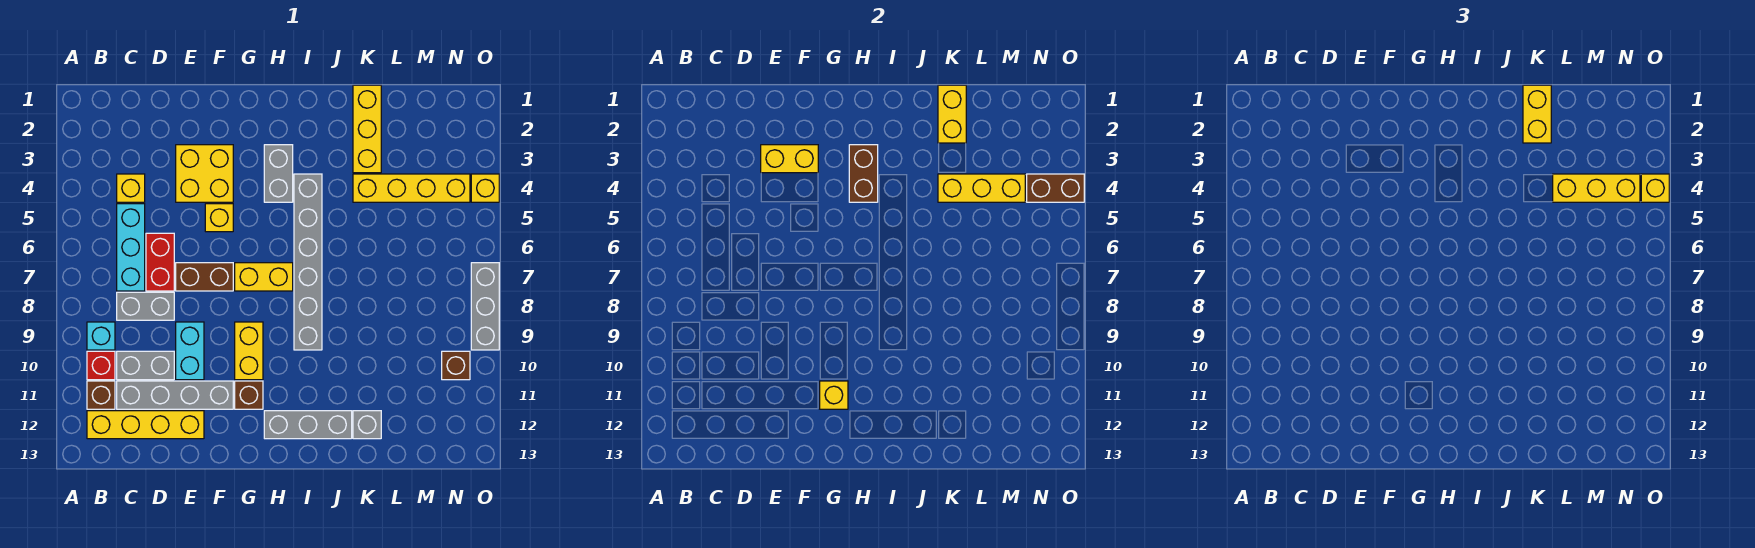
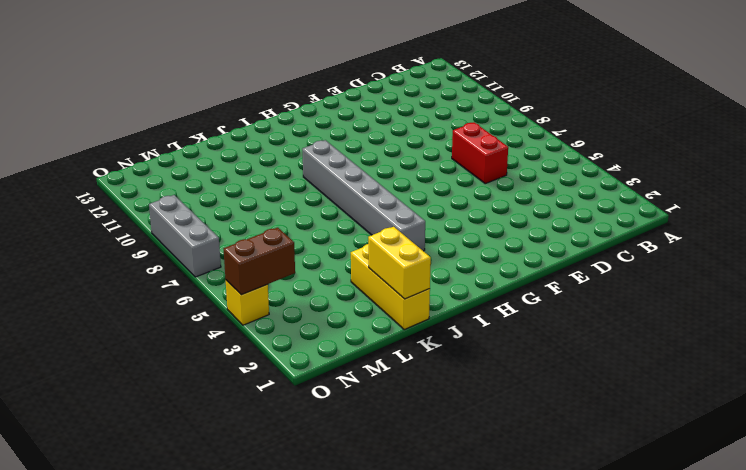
none -> cyan brick B9 level 1
none -> red brick B10 level 1
none -> brown brick B11 level 1
none -> yellow brick B12:E12 level 1

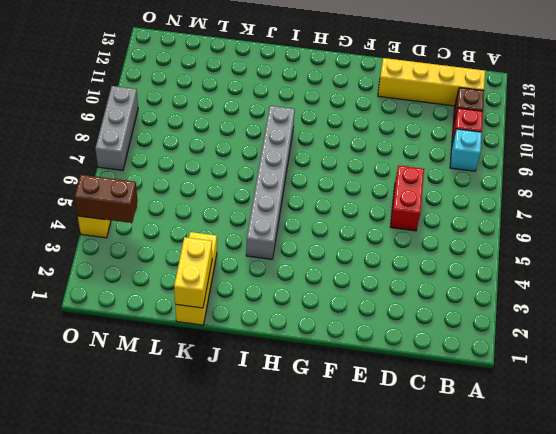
none -> yellow brick C4 level 1
none -> cyan brick C5:C7 level 1
none -> grey brick C8:D8 level 1
none -> grey brick C10:D10 level 1

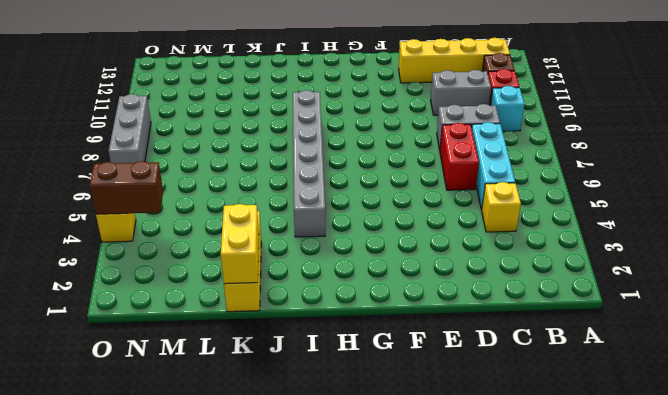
none -> grey brick C11:F11 level 1
none -> yellow brick E3:F4 level 1
none -> brown brick E7:F7 level 1
none -> cyan brick E9:E10 level 1

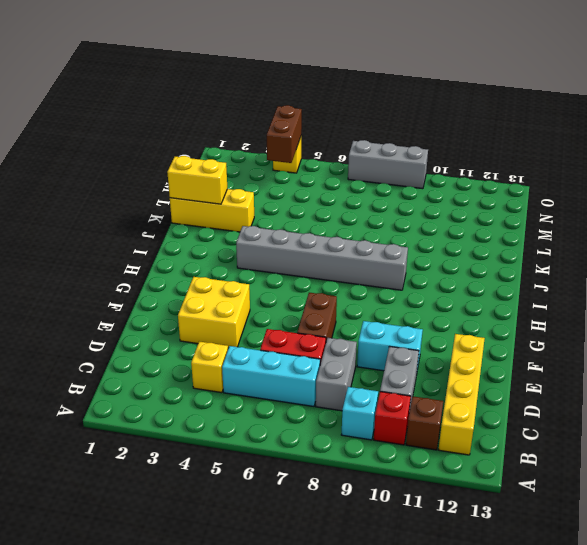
none -> grey brick C11:F11 level 1
none -> yellow brick F5 level 1
none -> yellow brick G7:H7 level 1
none -> yellow brick G9:G10 level 1

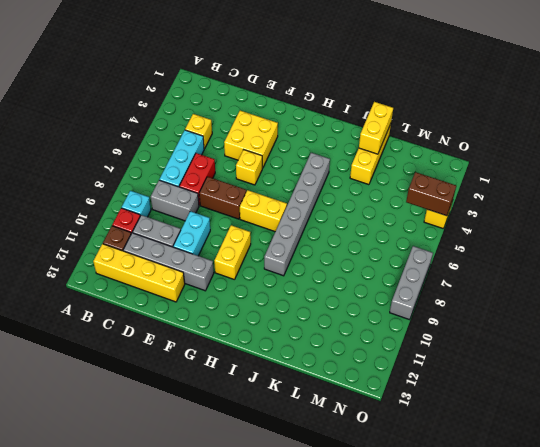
none -> brown brick G11 level 1
none -> grey brick H3:H4 level 1
none -> grey brick H12:J12 level 1
none -> yellow brick K4:N4 level 1

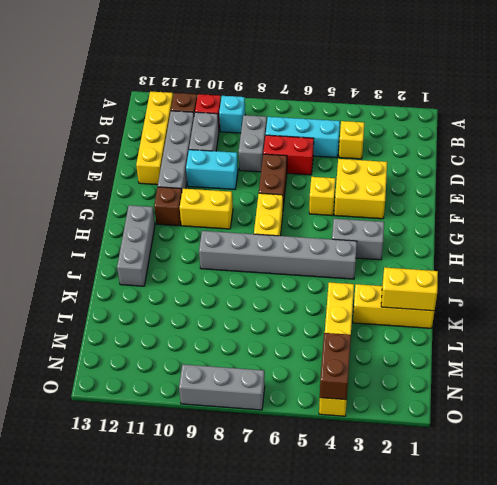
none -> grey brick K12 level 1
none -> brown brick N10 level 1
none -> yellow brick E3:F3 level 2
none -> yellow brick G11 level 2

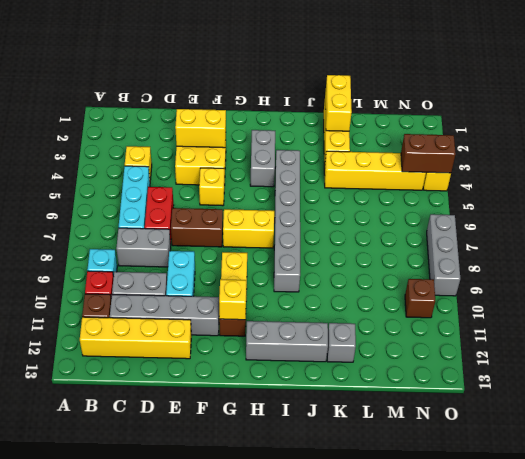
none -> brown brick H3:H4 level 2
none -> yellow brick K4:M4 level 2
none -> yellow brick K1:K2 level 3
none -> yellow brick L4:N4 level 3

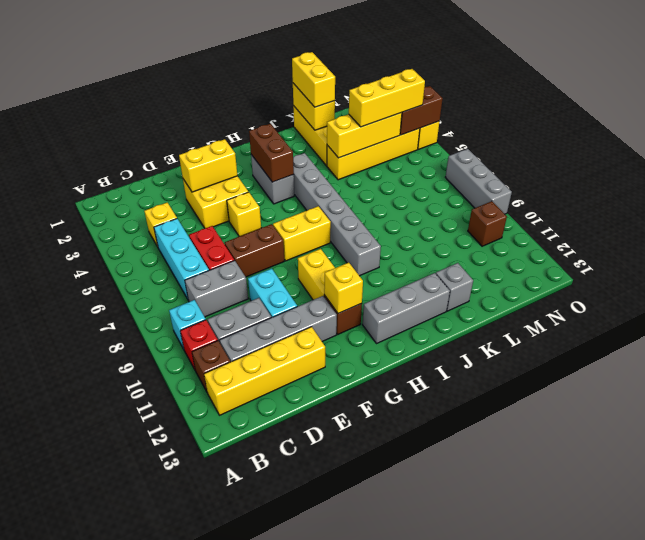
none -> yellow brick O4 level 3

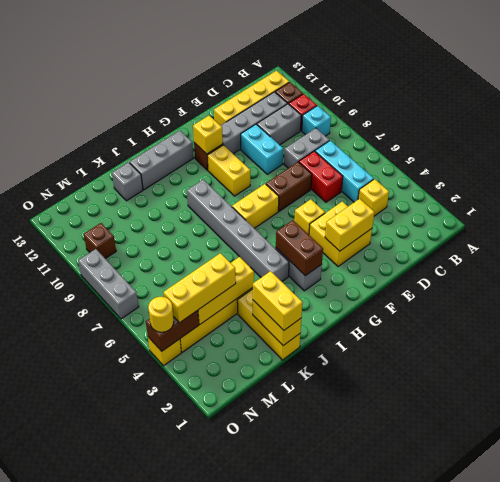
yellow round brick O4 level 3 -> yellow brick O4 level 3

